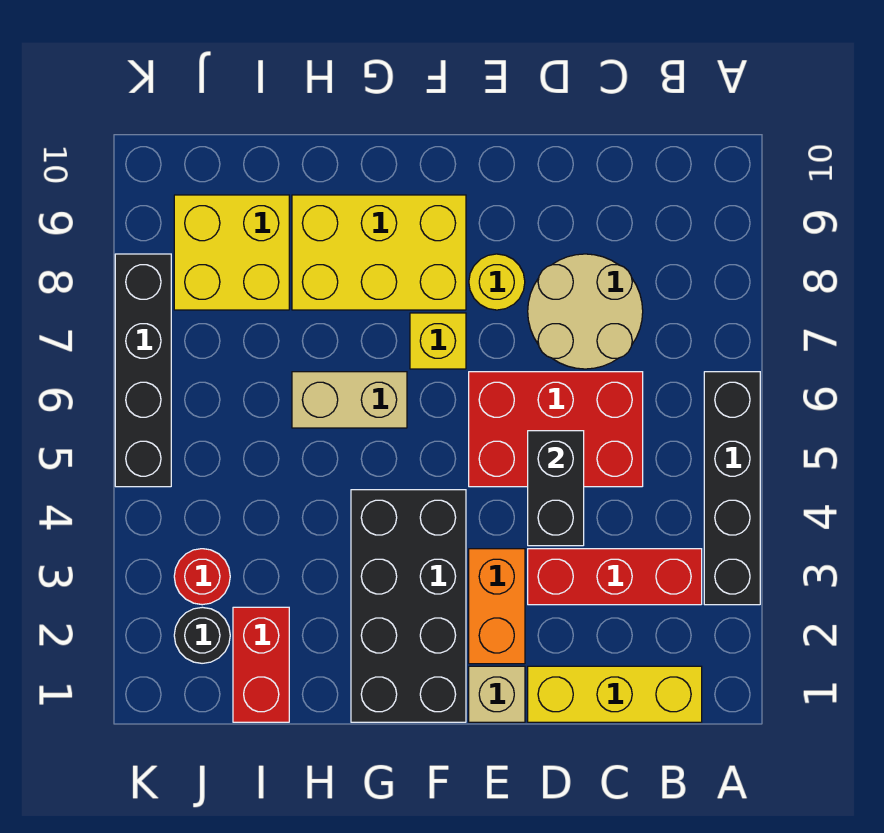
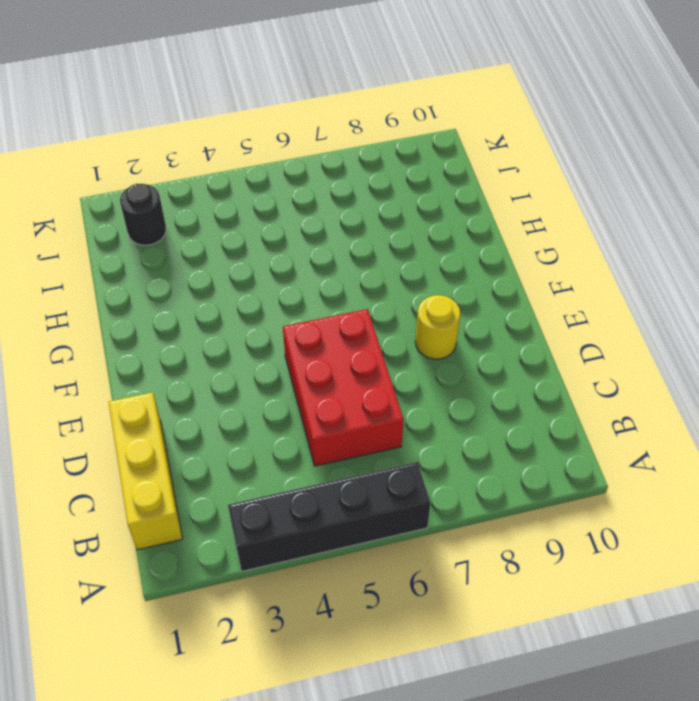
none -> red brick B3:D3 level 1
none -> tan round brick C7:D8 level 1
none -> tan brick E1 level 1

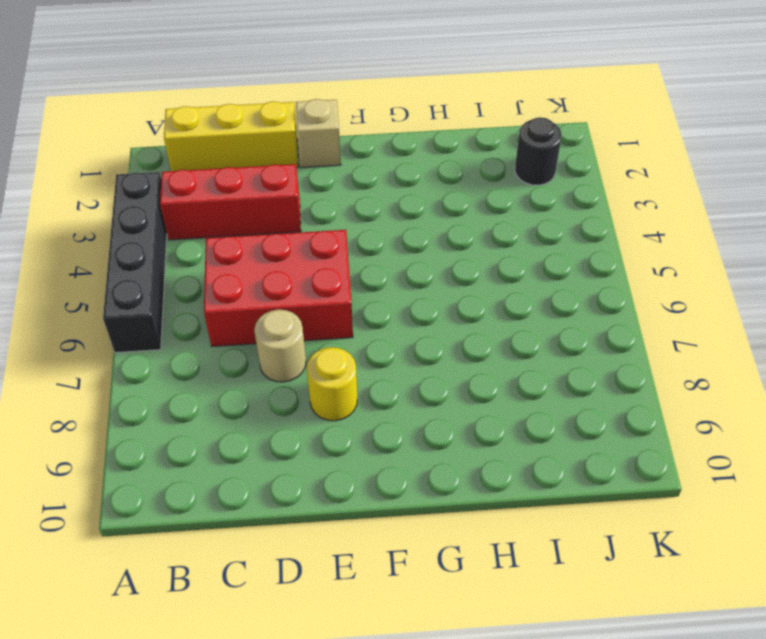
tan round brick D7 level 1 -> tan round brick C7:D8 level 1
none -> orange brick E2:E3 level 1
none -> black brick F1:G4 level 1
none -> yellow brick F7 level 1

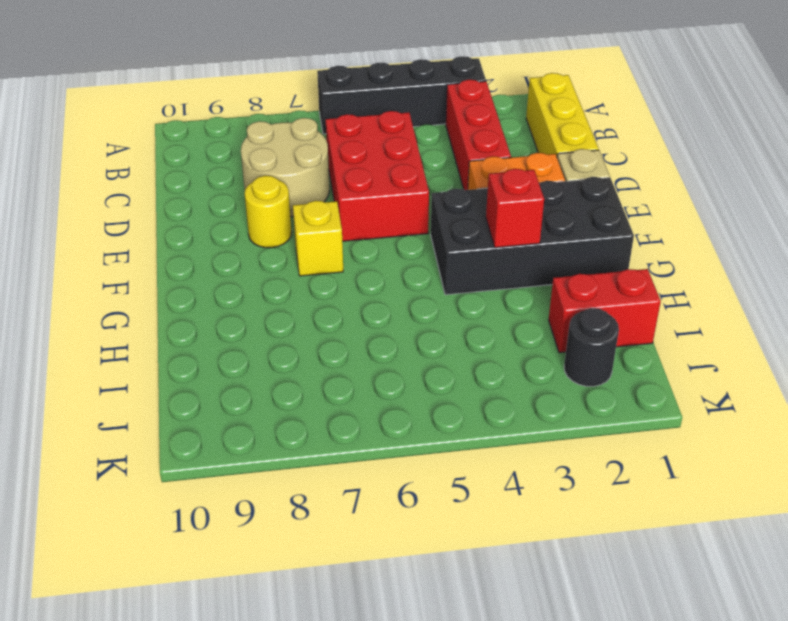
red brick G3 level 2 -> none
none -> yellow brick F8:H9 level 1
none -> tan brick G6:H6 level 1
none -> yellow brick I8:J9 level 1

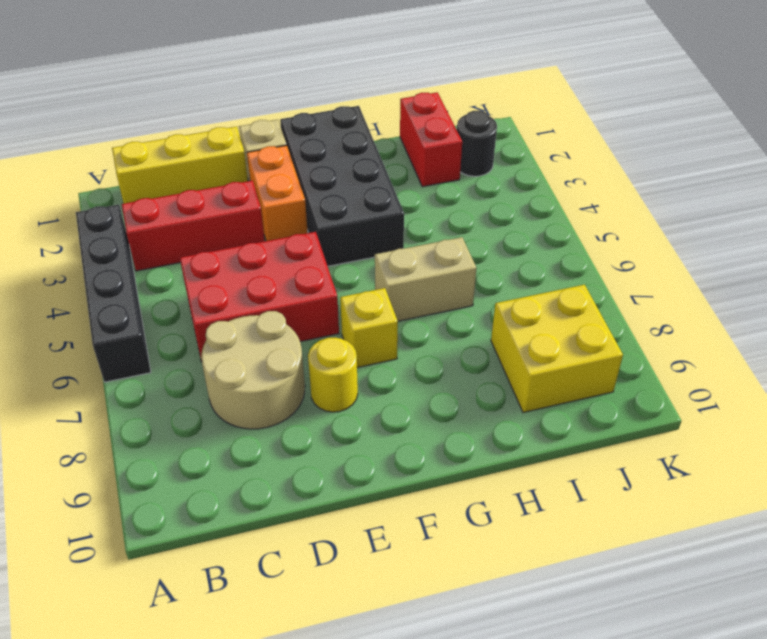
none -> yellow brick F8:H9 level 1
none -> red round brick J3 level 1
none -> black brick K5:K8 level 1

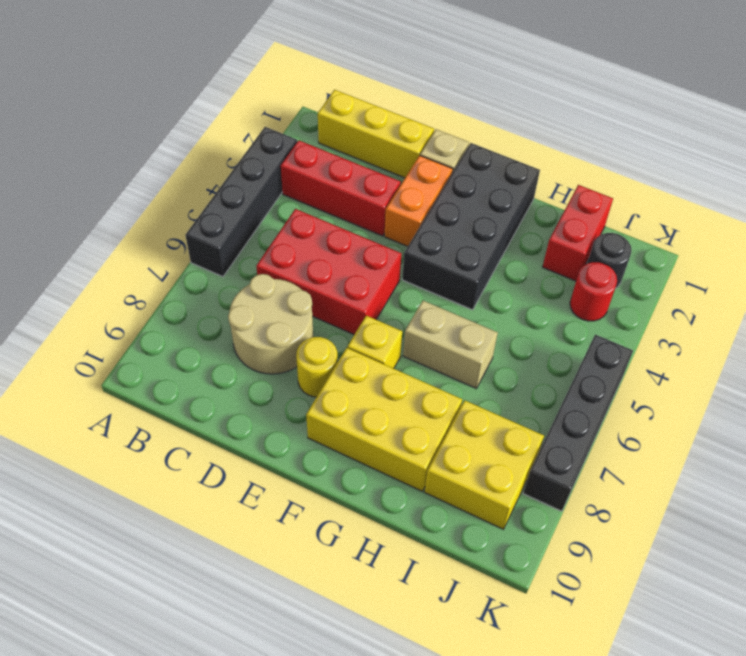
none -> black brick D4:D5 level 2

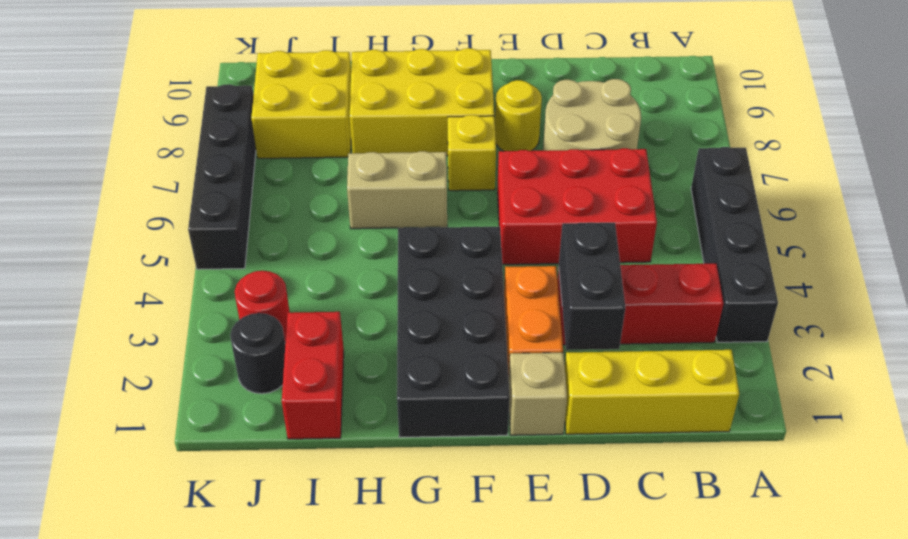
black brick D2:D3 level 2 -> black brick D4:D5 level 2

